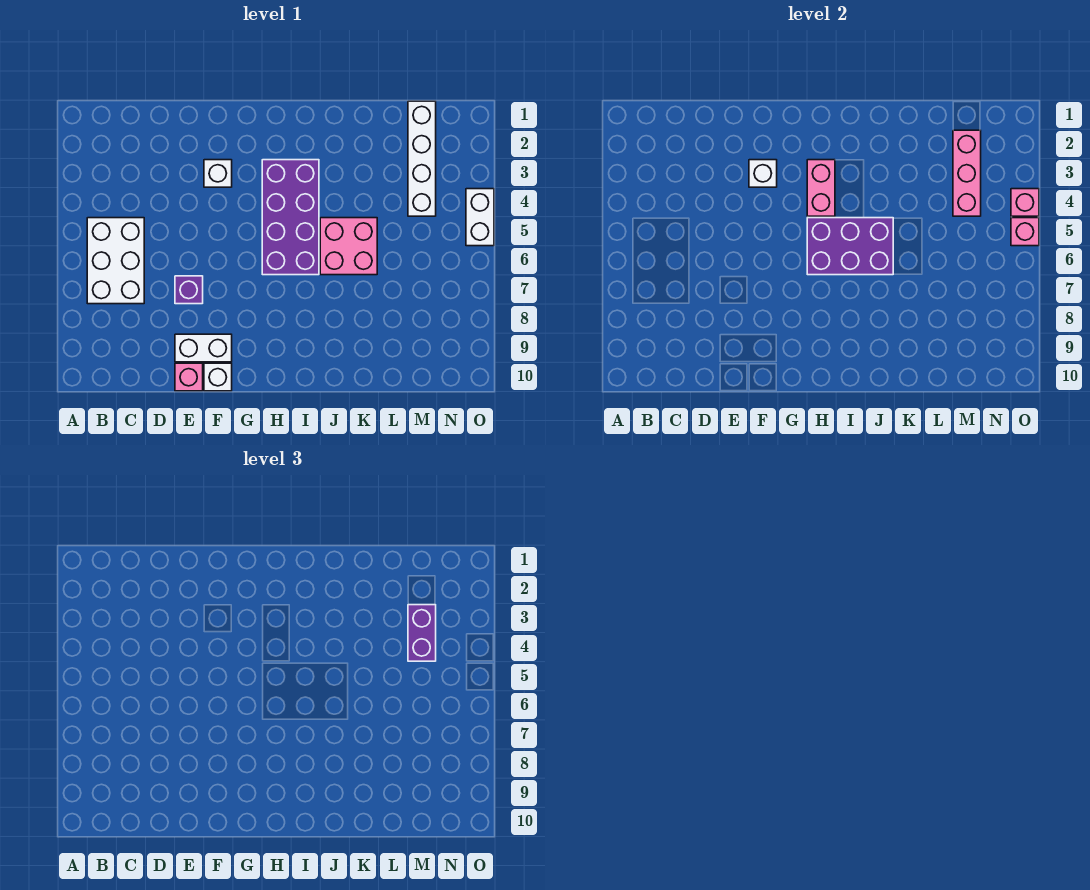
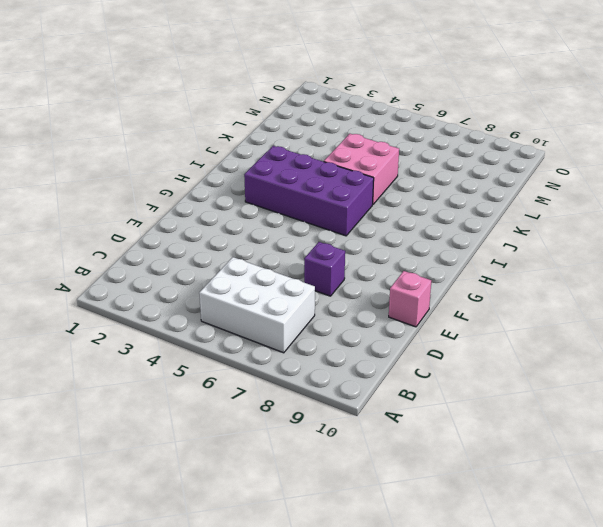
none -> white brick E9:F9 level 1
none -> white brick F3 level 1
none -> white brick F10 level 1

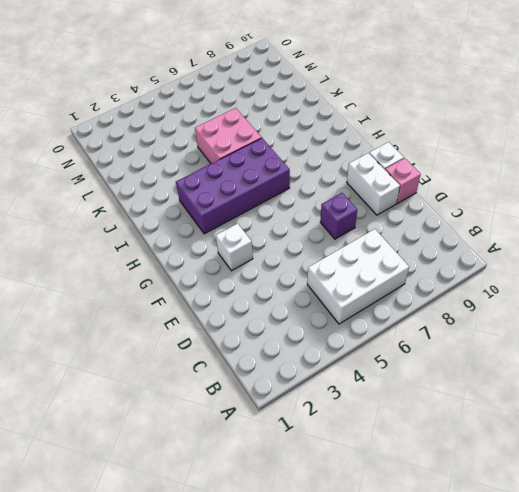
none -> white brick M1:M4 level 1
none -> white brick O4:O5 level 1
none -> white brick F3 level 2

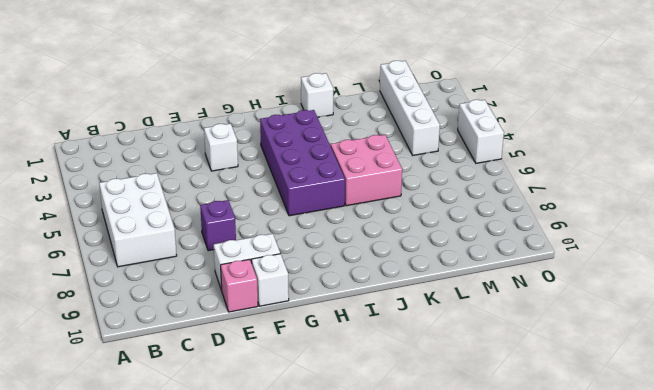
white brick J1 level 1 -> white brick F3 level 2
none -> pink brick H3:H4 level 2
none -> purple brick H5:J6 level 2
none -> pink brick M2:M4 level 2

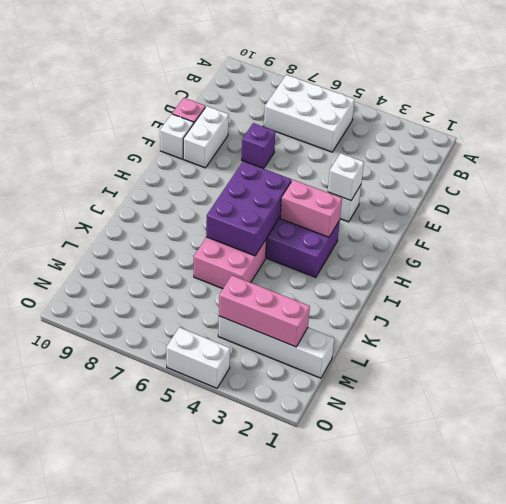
none -> pink brick O4 level 2
none -> pink brick O5 level 2
none -> purple brick M3:M4 level 3

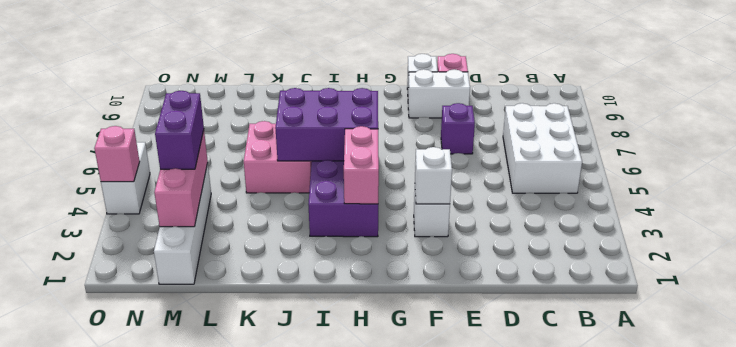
none -> pink brick O5 level 2

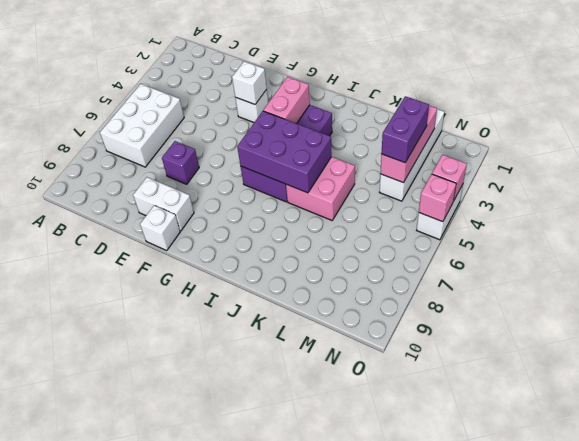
none -> pink brick E10 level 1

